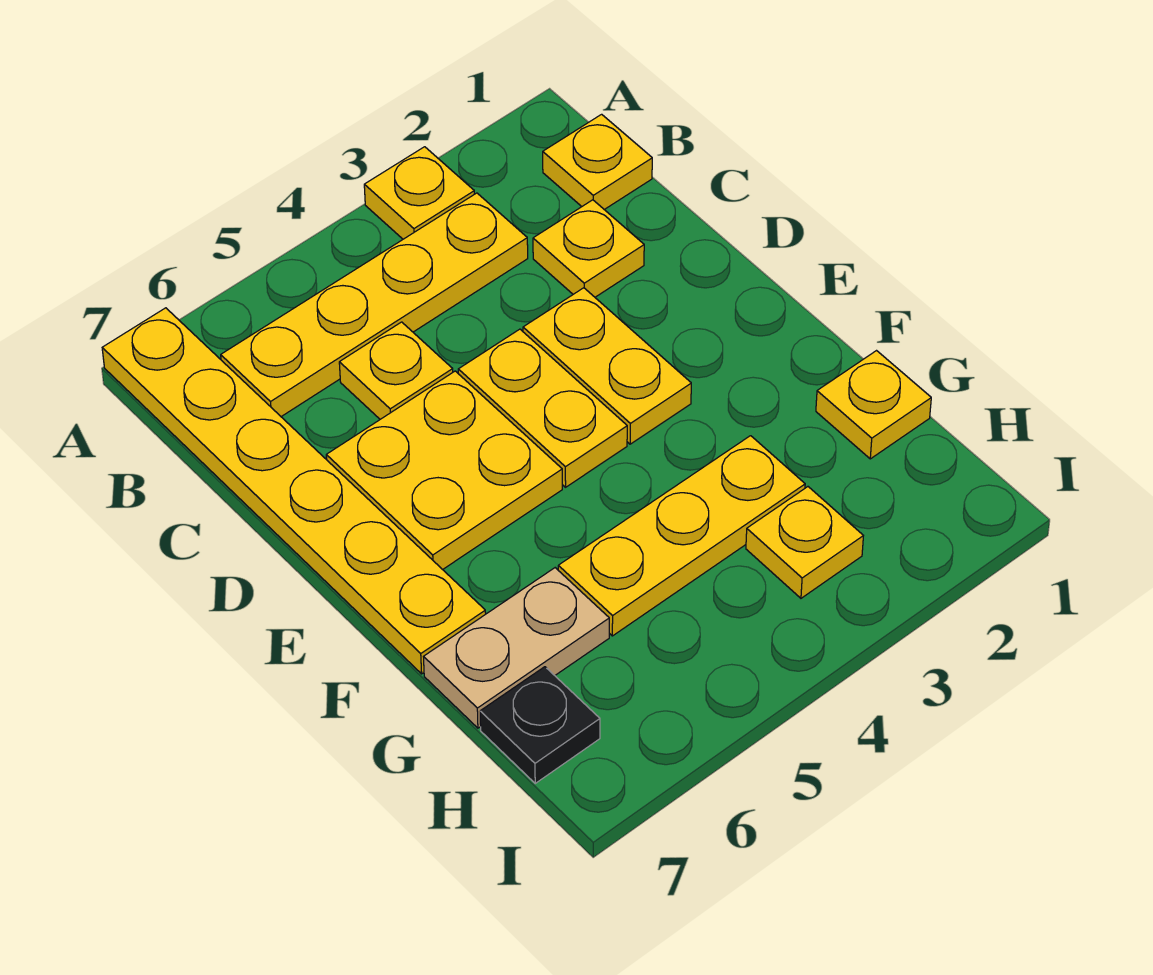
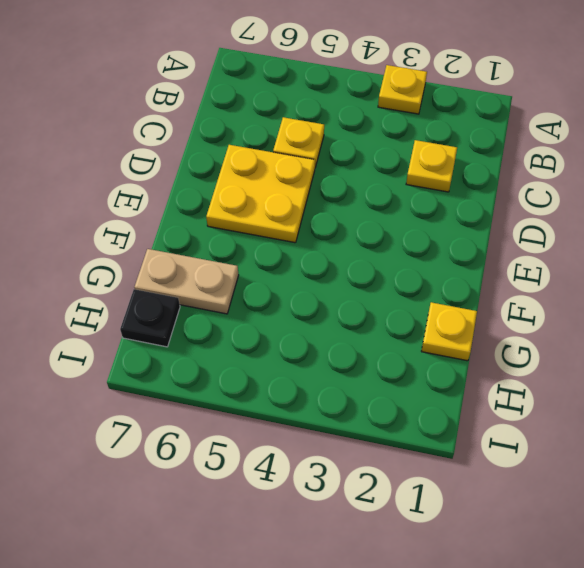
none -> yellow plate A7:F7 level 1
none -> yellow plate B1 level 1
none -> yellow plate B3:B6 level 1

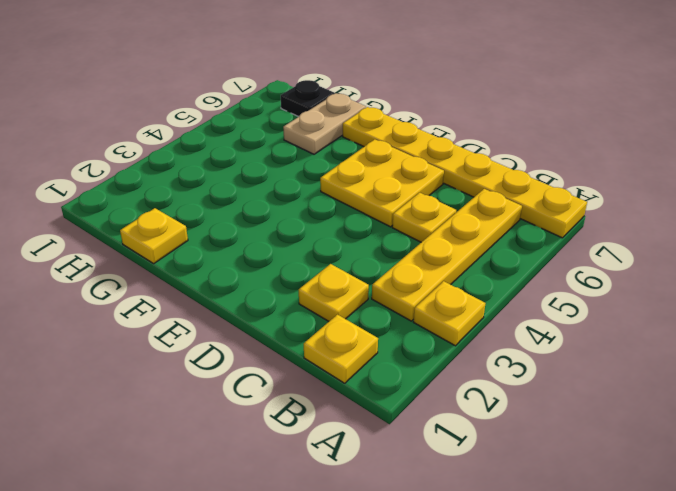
none -> yellow plate D3:E3 level 1
none -> yellow plate D4:E4 level 1
none -> yellow plate G3:G5 level 1

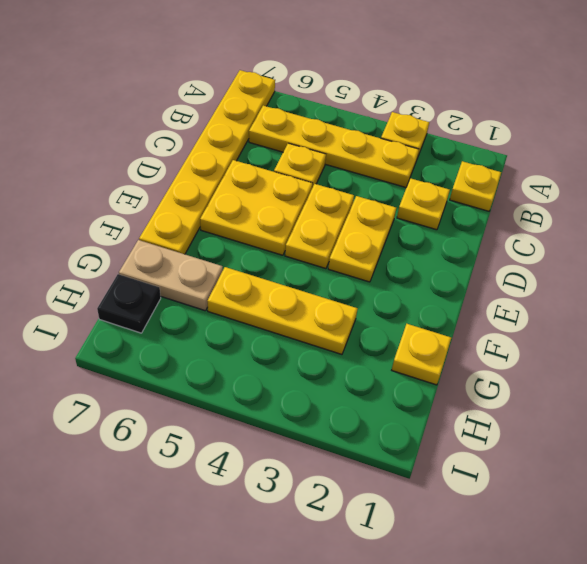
none -> yellow plate H3 level 1

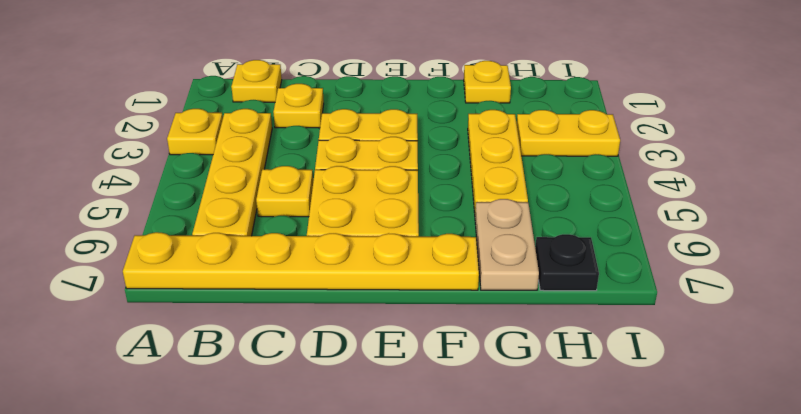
yellow plate H3:I3 level 1 -> yellow plate H3 level 1

